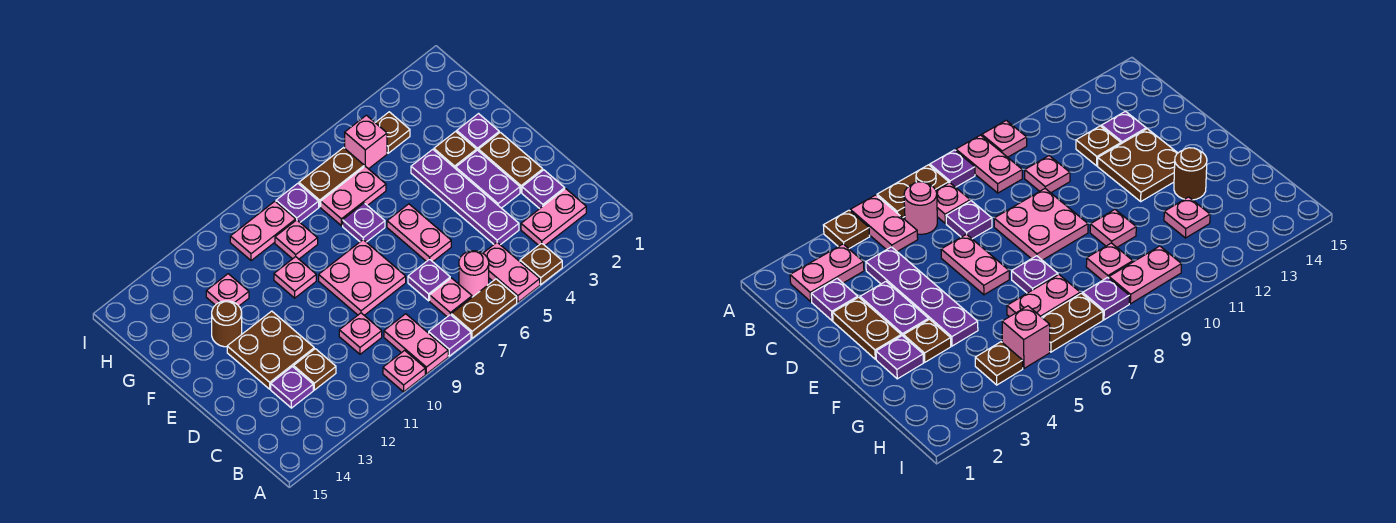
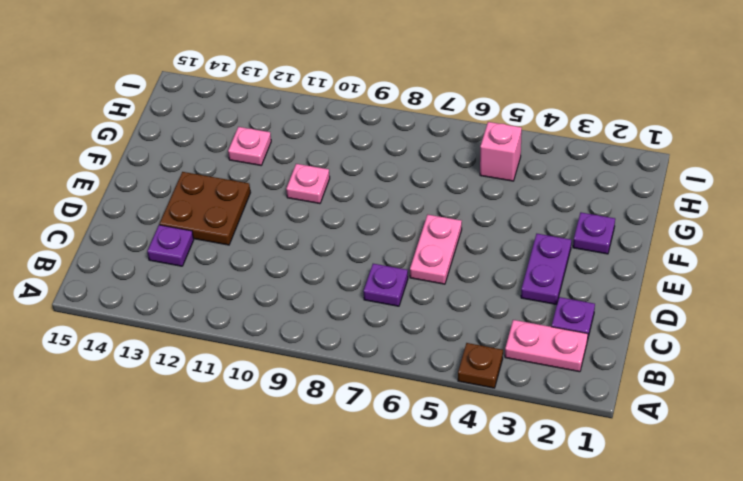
none -> pink plate A5:B5 level 1
none -> brown plate A6:A7 level 1
none -> purple plate A8 level 1
none -> pink plate A9:B9 level 1

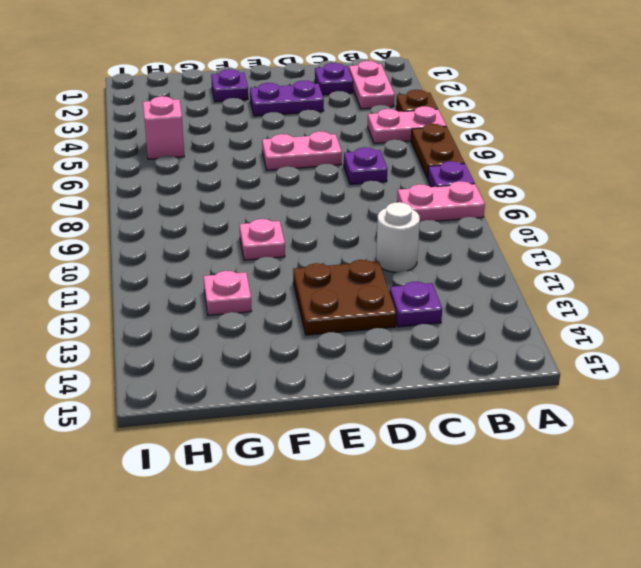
white round brick C11 level 1 -> none
none -> pink plate A10 level 1
none -> pink round brick B6 level 1
none -> pink plate B7 level 1
none -> purple plate C4:F4 level 1

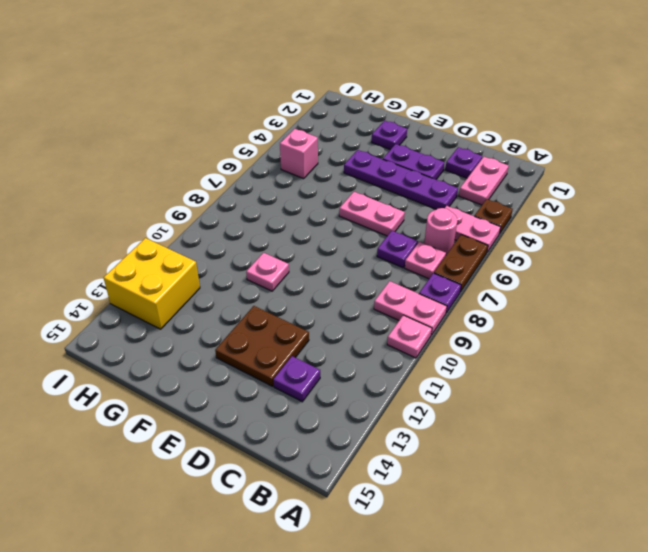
yellow brick H12:I13 level 1 -> none
none -> pink plate C10 level 1
none -> brown plate C12 level 1
none -> brown plate D2:E2 level 1
none -> pink plate D8:E9 level 1

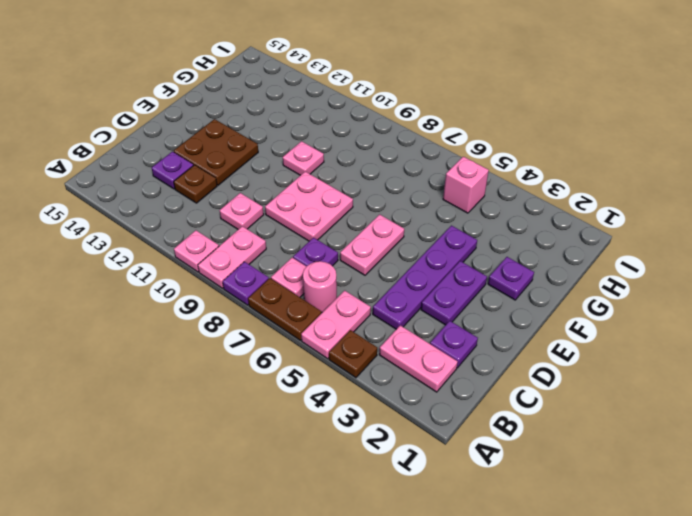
none -> brown plate D2:E2 level 1
none -> brown plate F3 level 1
none -> purple plate F7 level 1
none -> brown round brick F13 level 1

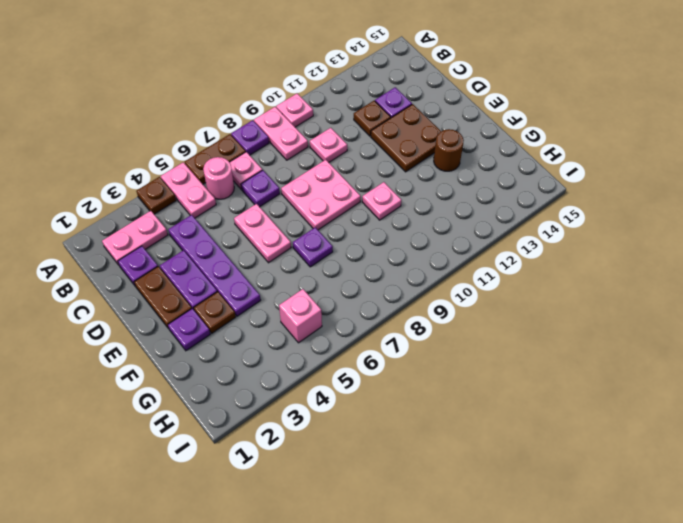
none -> pink plate G6:G7 level 1
none -> pink plate G9 level 1
none -> pink plate G12 level 1
none -> brown plate H4 level 1

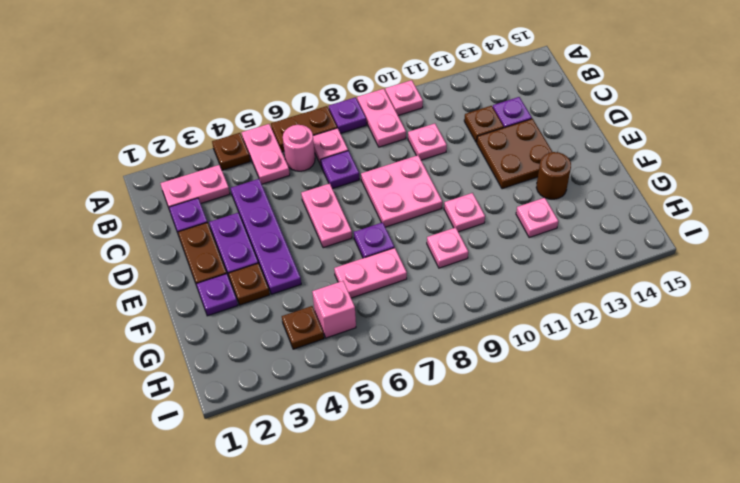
none -> brown plate H6:H7 level 1
none -> purple plate H8 level 1
none -> pink plate H9:H10 level 1

